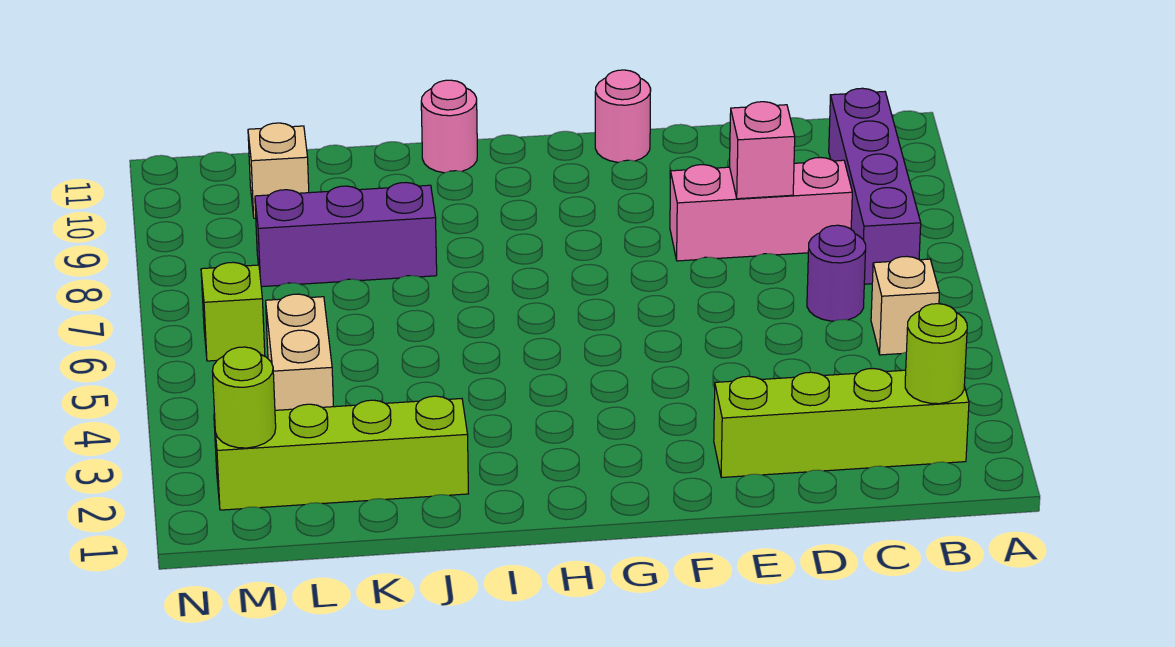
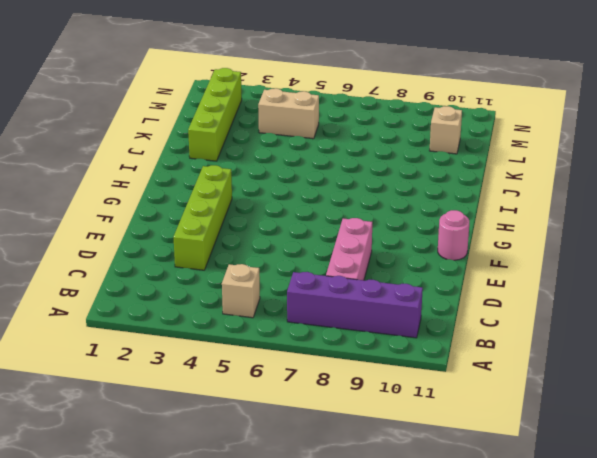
lime brick D3:G3 level 1 -> lime brick B2:E2 level 1
none -> purple round brick C6 level 1
none -> pink round brick I11 level 1
none -> purple brick J8:L8 level 1

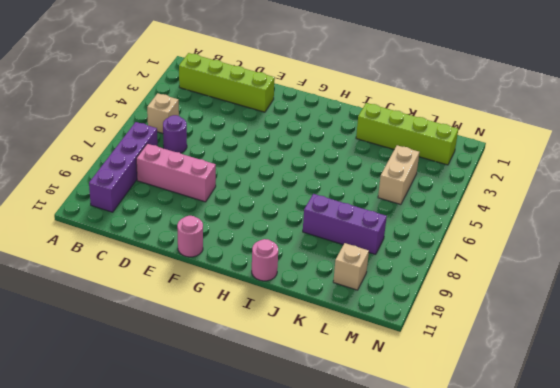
none -> lime brick M6 level 1
none -> lime round brick B2 level 2
none -> pink brick D8 level 2

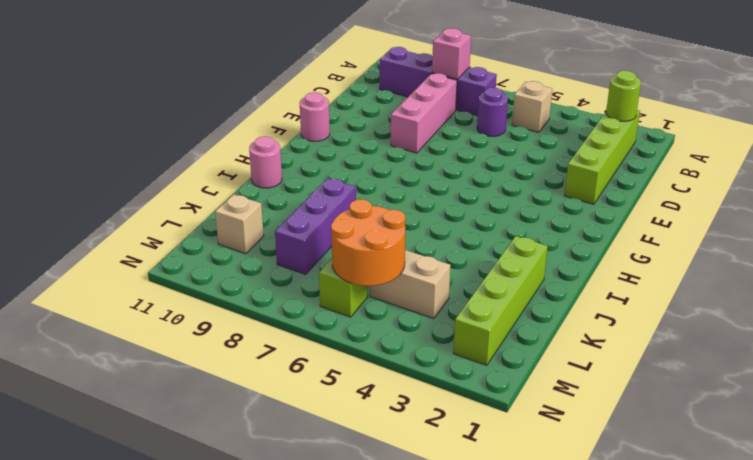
pink brick B8 level 2 -> pink brick D8 level 2
orange round brick L5:M6 level 2 -> none
none -> lime round brick M2 level 2

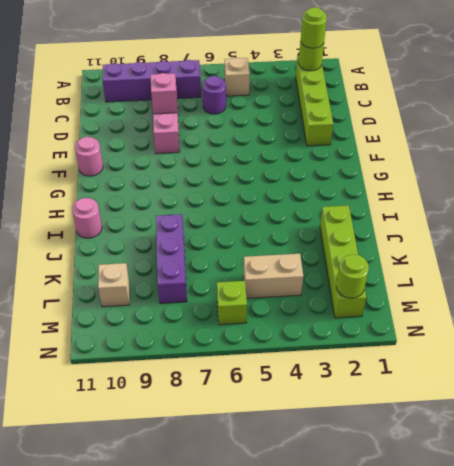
lime round brick B2 level 3 -> none

